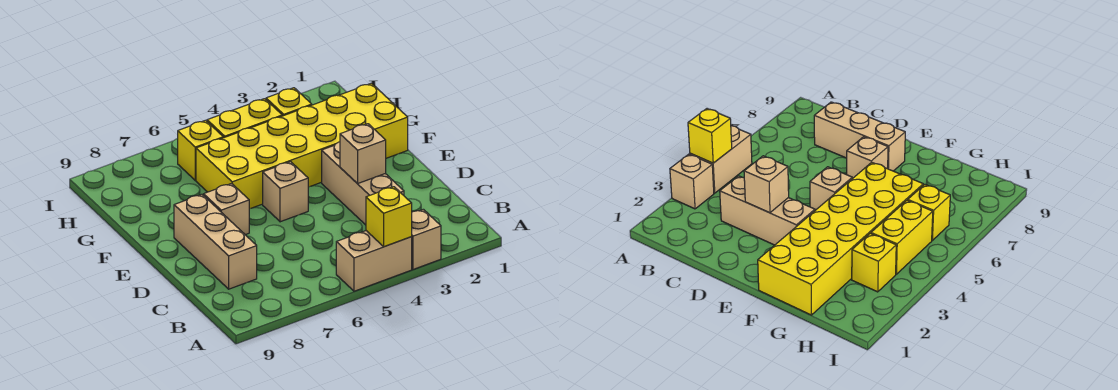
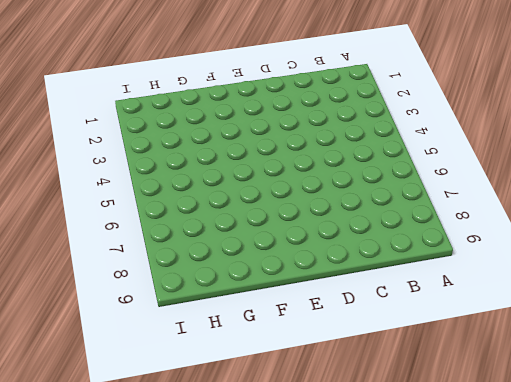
none -> tan brick A3 level 1
none -> tan brick A4:A5 level 1
none -> tan brick C3:E3 level 1

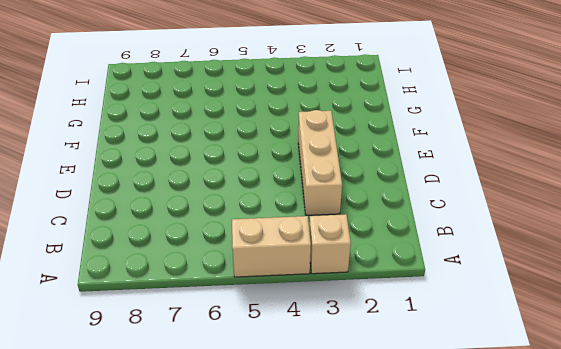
none -> tan brick C8:E8 level 1
none -> tan brick E5 level 1
none -> tan brick E7 level 1

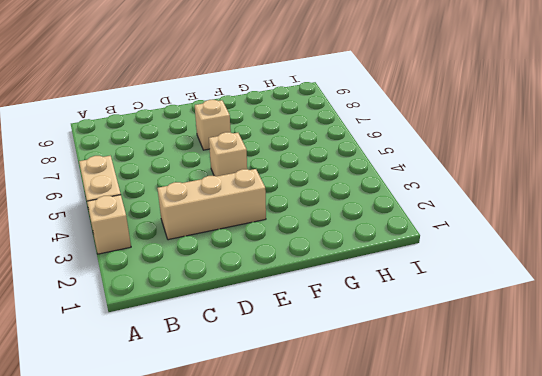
none -> tan brick C8:E8 level 1
none -> yellow brick F1:G6 level 1
none -> yellow brick H3 level 1

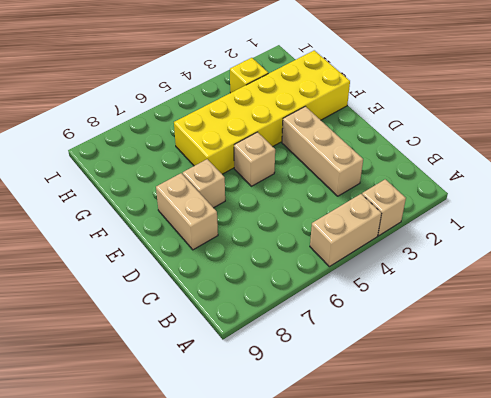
tan brick D8:E8 level 1 -> tan brick C8:E8 level 1
none -> yellow brick H4:H5 level 1
none -> yellow brick H6 level 1
none -> yellow brick A4 level 2

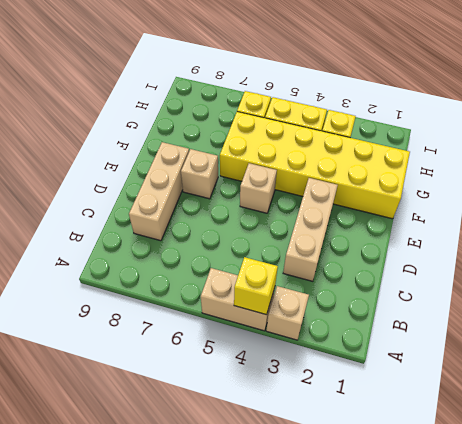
none -> tan brick D3 level 2

